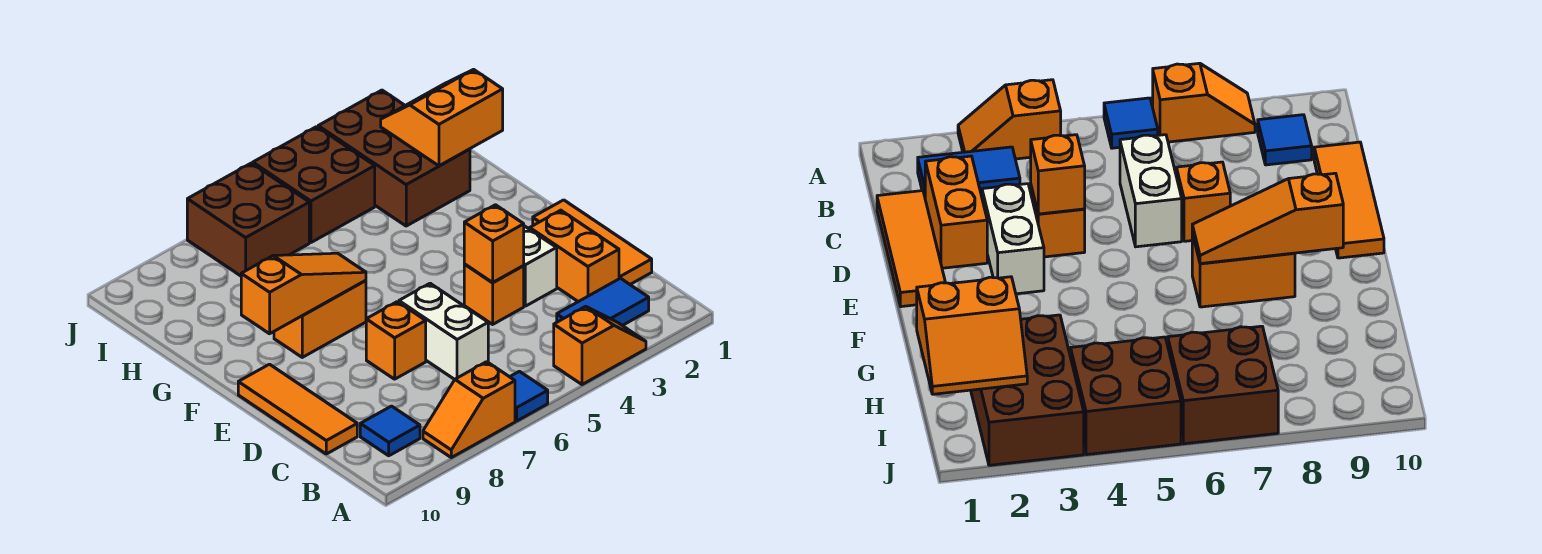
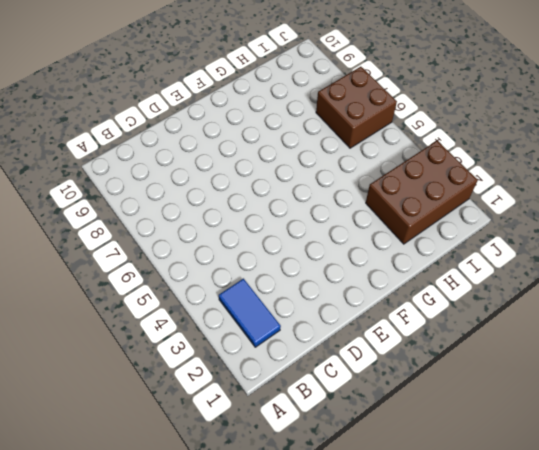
none -> orange slope A3:A4 level 1 top 4
none -> blue tile A6 level 1
none -> orange slope A7:A8 level 1 top 7

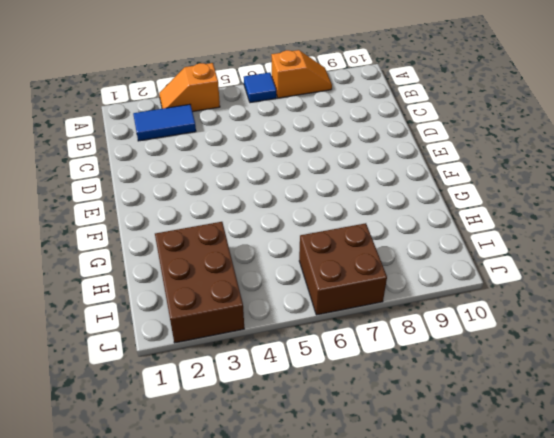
none -> blue tile B9 level 1
none -> orange tile C1:E1 level 1
none -> orange brick C2:D2 level 1

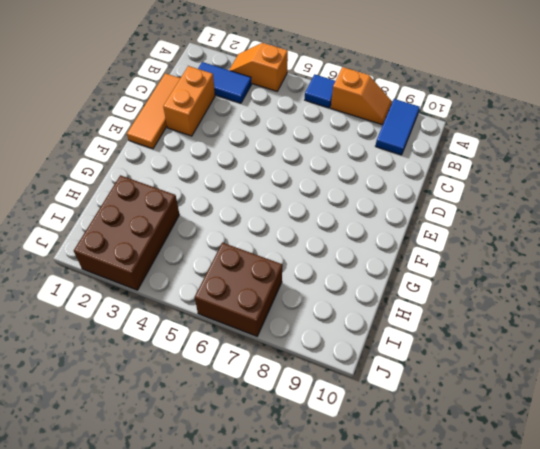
blue tile A9:B9 level 1 -> blue tile B9 level 1
none -> white brick C6:D6 level 1
none -> orange tile C10:E10 level 1
none -> white brick D3:E3 level 1

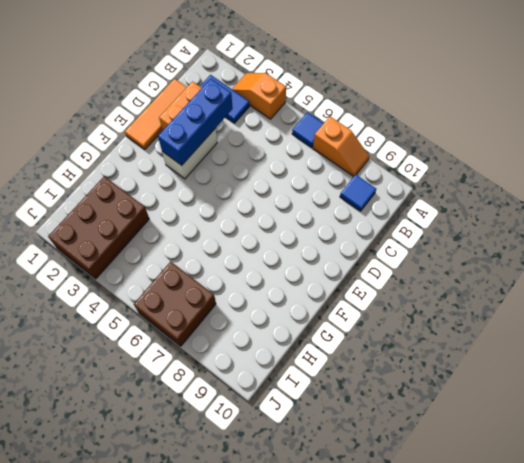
blue brick C3:E3 level 2 -> none
none -> white brick C6:D6 level 1
none -> orange tile C10:E10 level 1
none -> orange brick D4 level 1

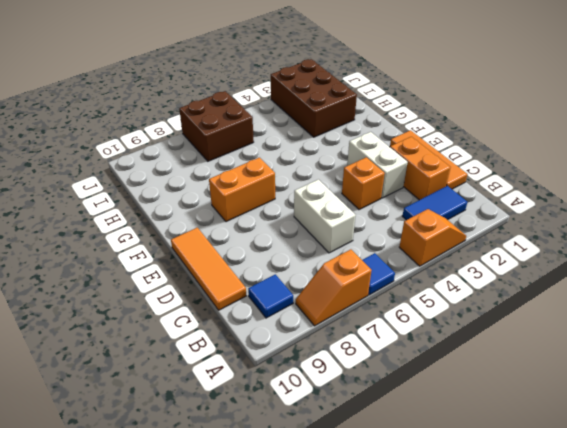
none -> orange brick D7 level 1
none -> brown brick I4:J5 level 1
none -> orange brick D4 level 2

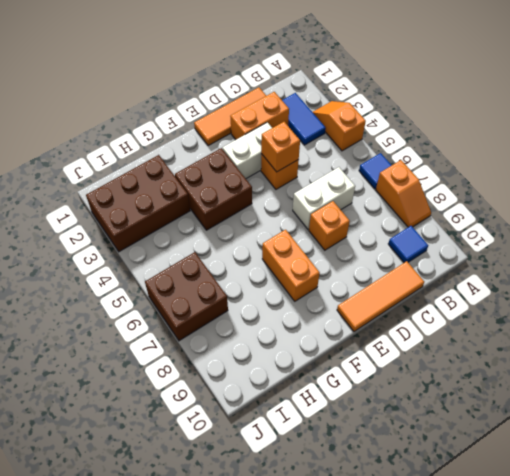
brown brick F3:G4 level 1 -> brown brick I4:J5 level 1
none -> orange slope F7:F9 level 2 top 9
none -> orange slope H1:I2 level 2 top H

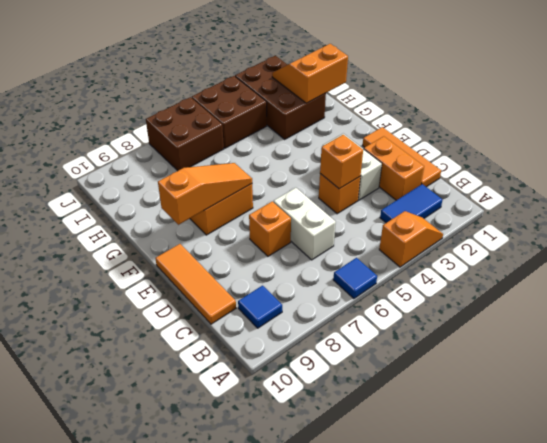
none -> orange slope A7:A8 level 1 top 7

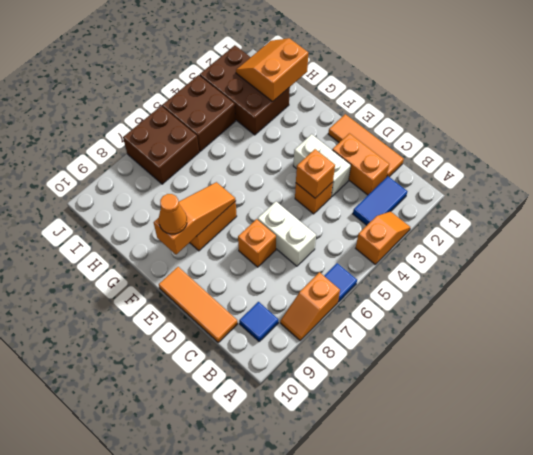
orange cone F9 level 3 -> none

